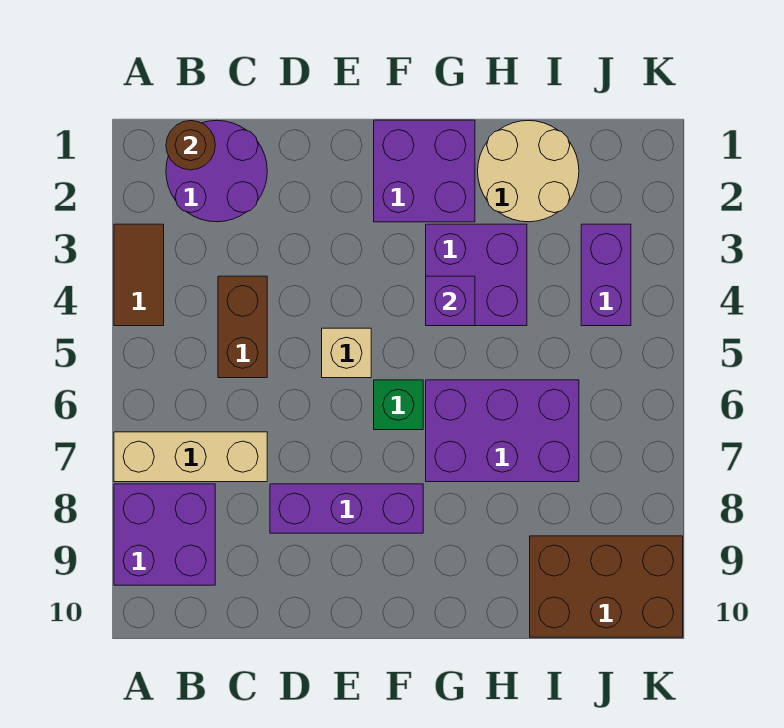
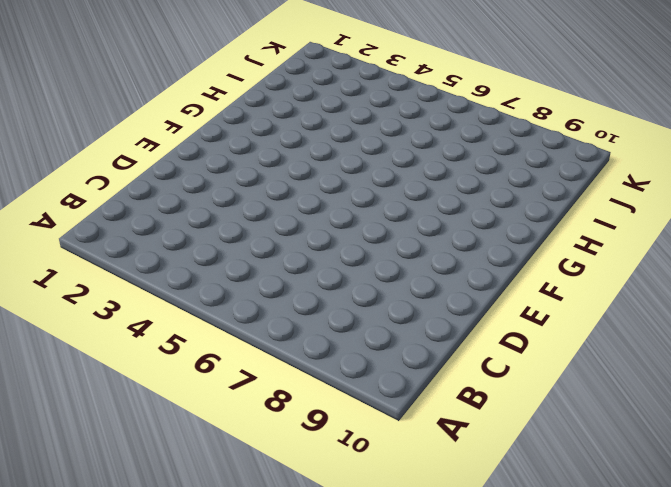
none -> brown tile A3:A4 level 1
none -> tan brick A7:C7 level 1
none -> purple brick A8:B9 level 1

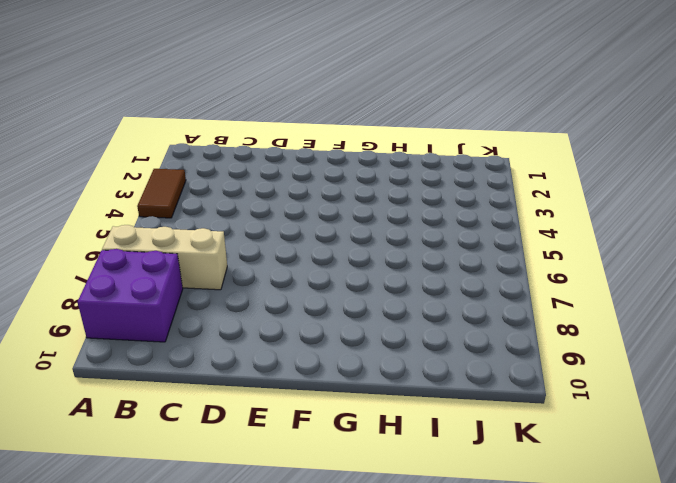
none -> purple round brick B1:C2 level 1
none -> brown brick C4:C5 level 1
none -> purple brick D8:F8 level 1

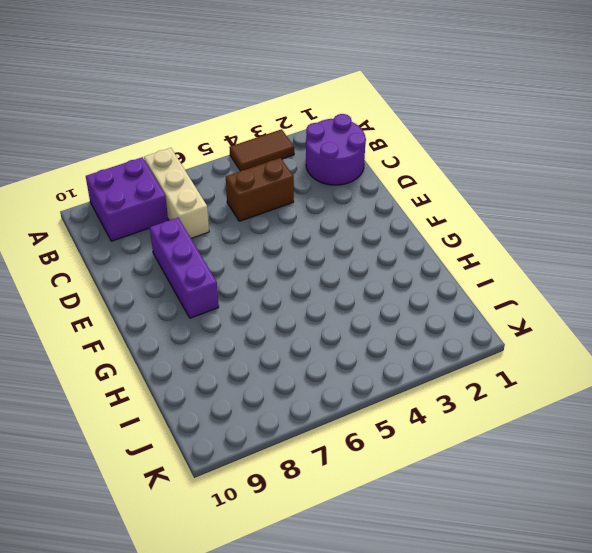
none -> tan brick E5 level 1
none -> purple brick F1:G2 level 1
none -> green brick F6 level 1

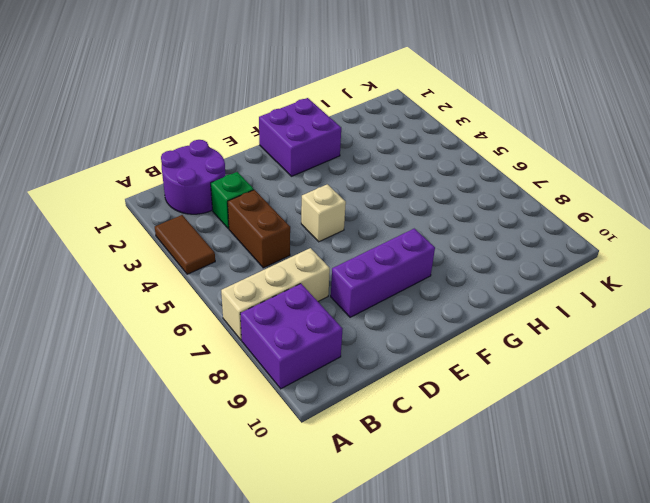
green brick C3 level 1 -> green brick F6 level 1
none -> purple brick G3:H4 level 1
none -> purple brick G6:I7 level 1
none -> tan round brick H1:I2 level 1

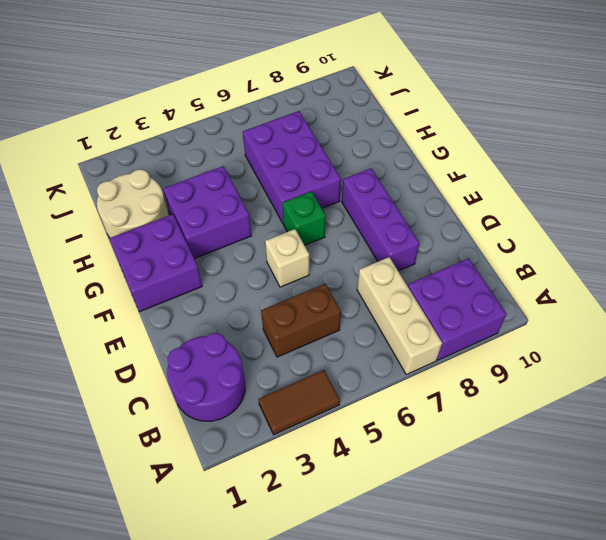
none -> brown brick I9:K10 level 1
none -> purple brick J3:J4 level 1
none -> brown round brick B1 level 2

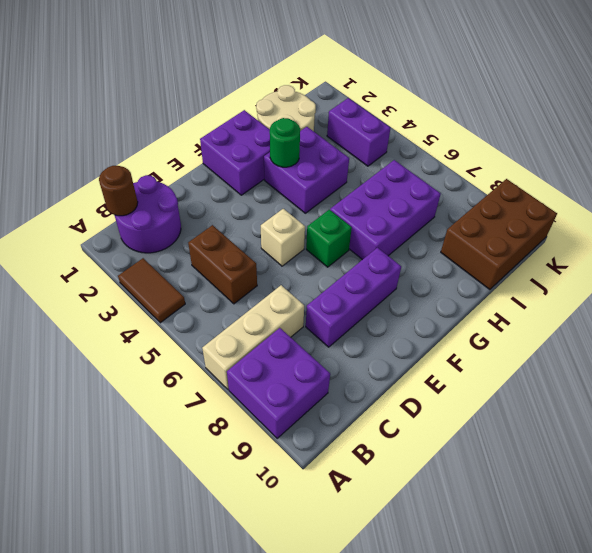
green round brick G3 level 2 -> none
none -> purple brick G4 level 2

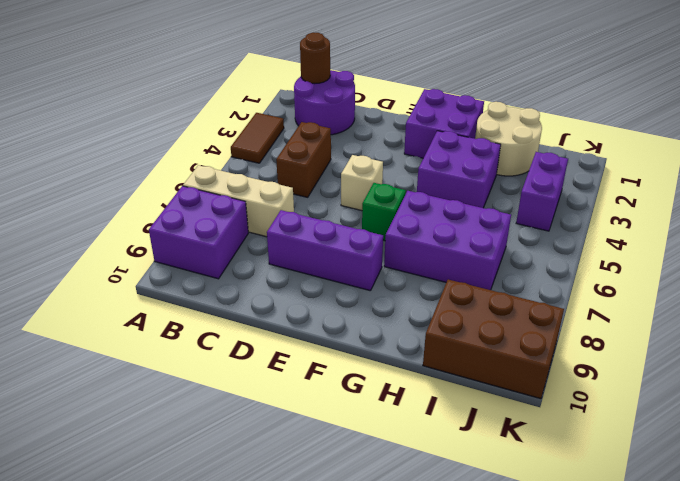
none -> purple brick G4 level 2

